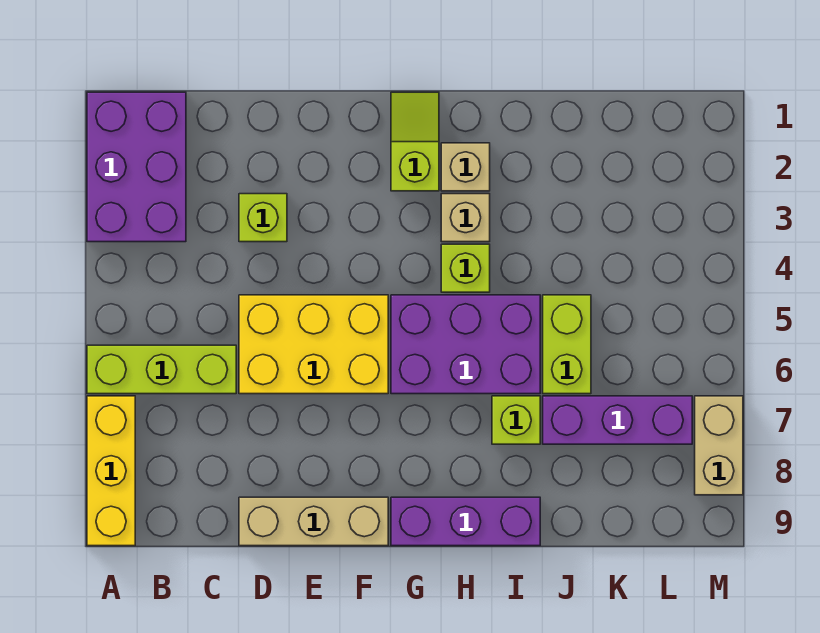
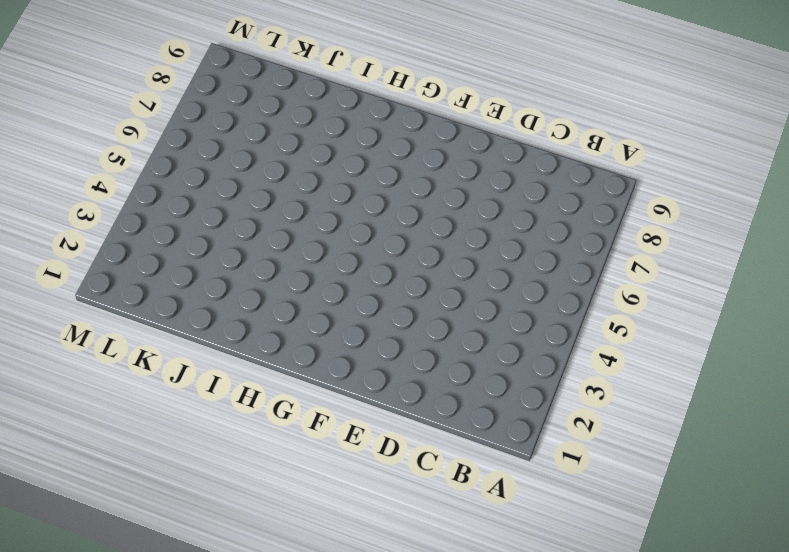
none -> purple brick A1:B3 level 1
none -> lime brick A6:C6 level 1
none -> yellow brick A7:A9 level 1

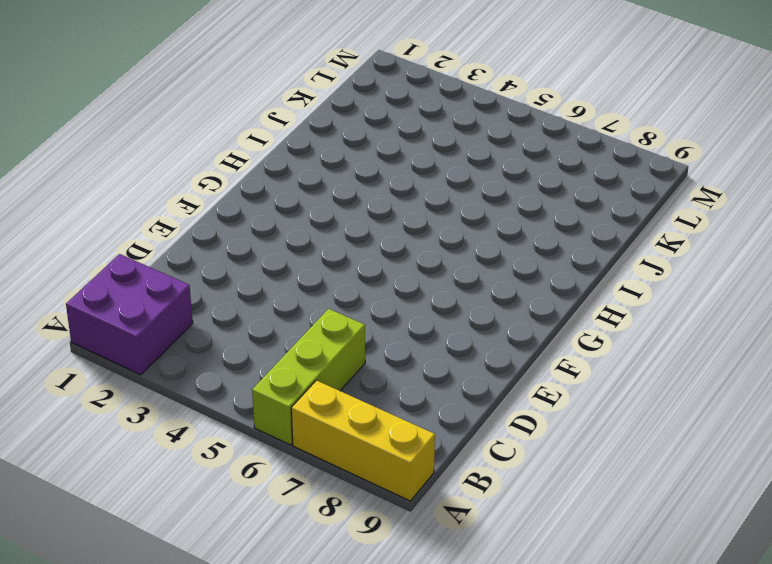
purple brick A1:B2 level 1 -> purple brick A1:B3 level 1
none -> lime brick D3 level 1
none -> yellow brick D5:F6 level 1
none -> tan brick D9:F9 level 1

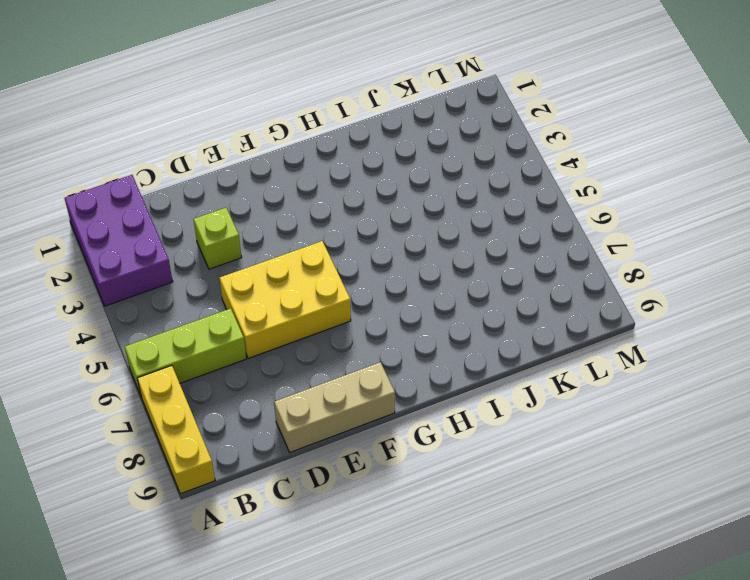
none -> lime slope G1:G2 level 1 top 2
none -> purple brick G5:I6 level 1
none -> purple brick G9:I9 level 1

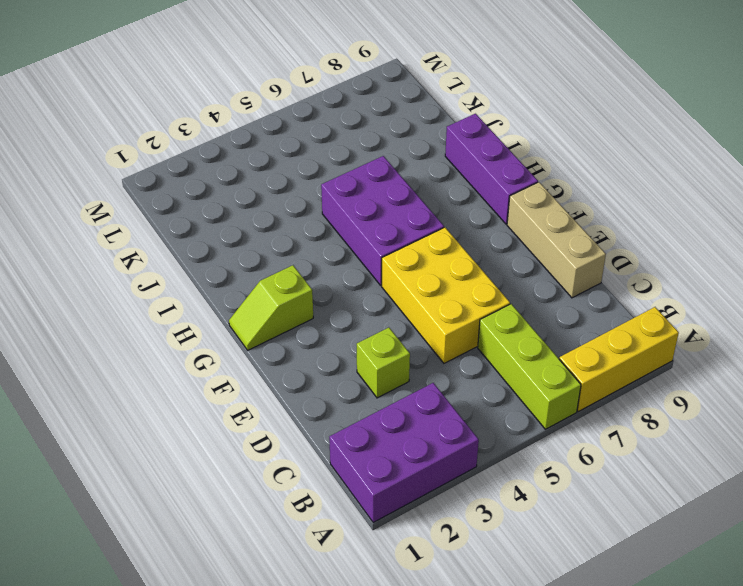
none -> tan brick H2 level 1
none -> tan brick H3 level 1
none -> lime brick H4 level 1

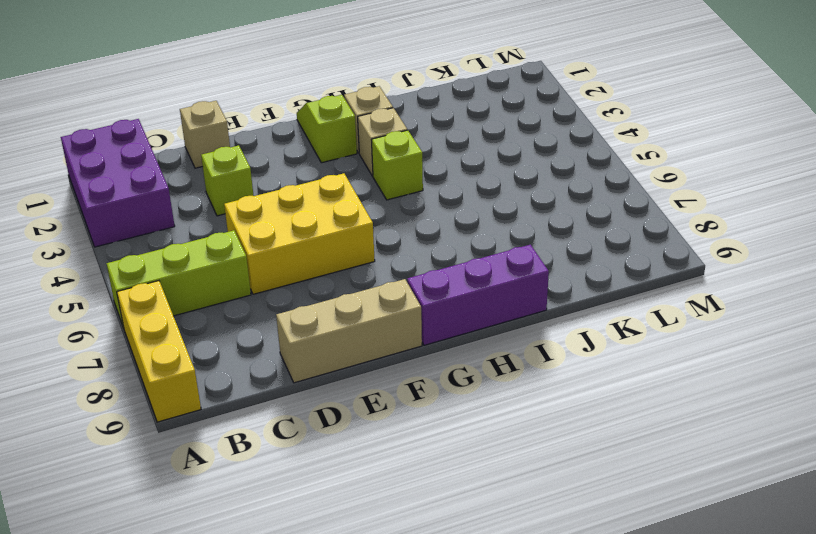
tan brick D1 level 1 -> none
none -> purple brick G5:I6 level 1
none -> lime brick I7 level 1
none -> lime brick J5:J6 level 1

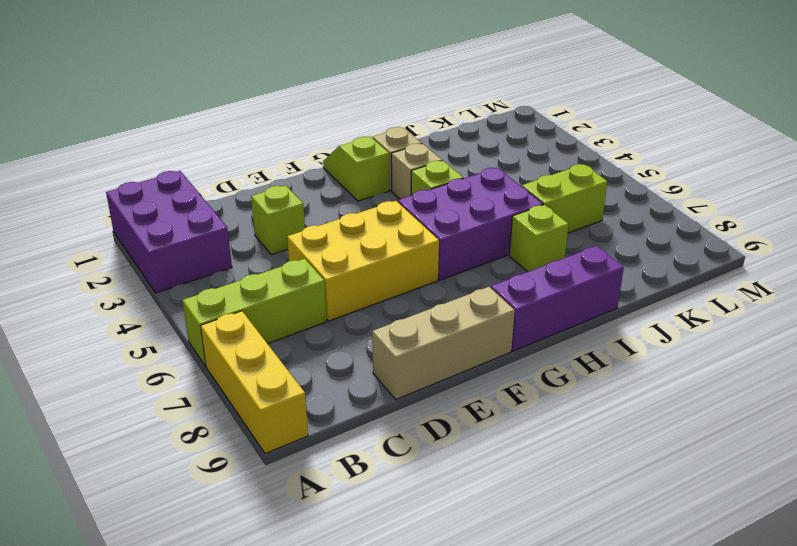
lime brick J6:K6 level 1 -> lime brick J5:J6 level 1
none -> purple brick J7:L7 level 1
none -> tan brick M7:M8 level 1

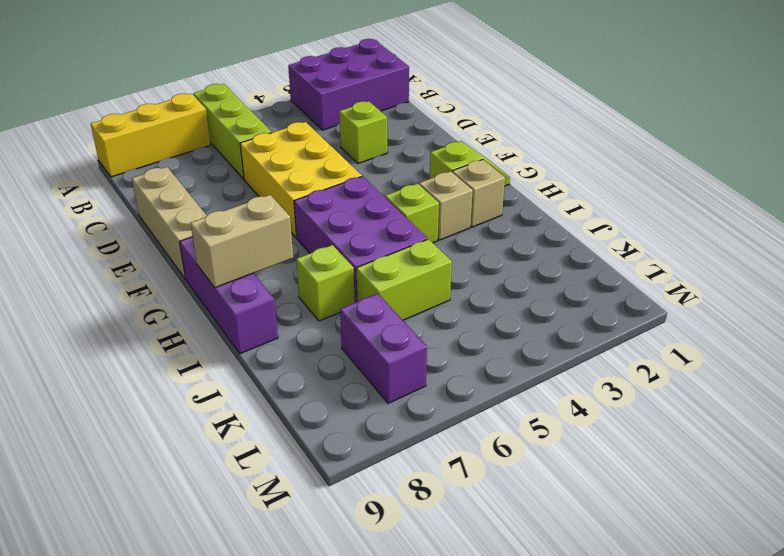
tan brick H8:H9 level 2 -> tan brick M7:M8 level 1
purple brick K7:L7 level 1 -> purple brick J7:L7 level 1

